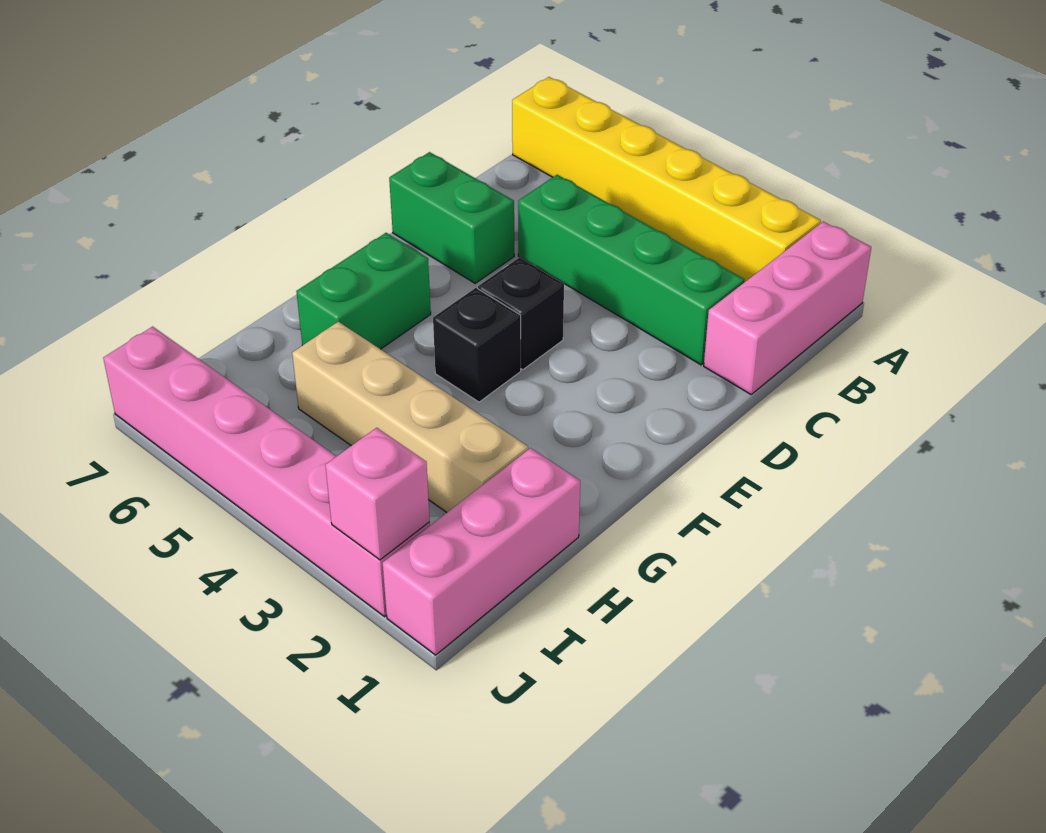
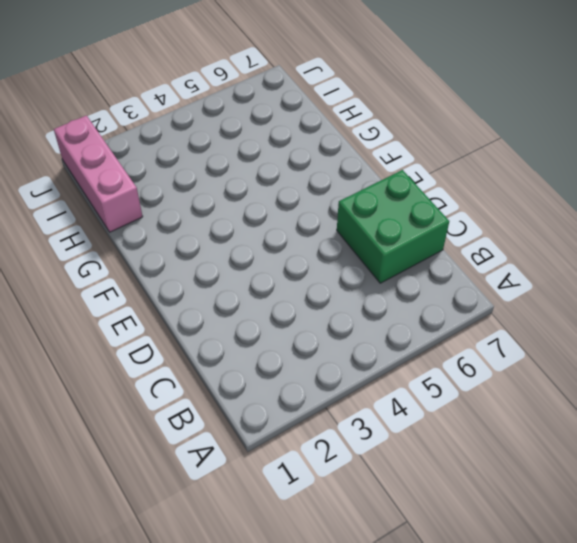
green brick C6:D7 level 1 -> green brick D6:D7 level 1
none -> pink brick A1:C1 level 1
none -> yellow brick A2:A7 level 1

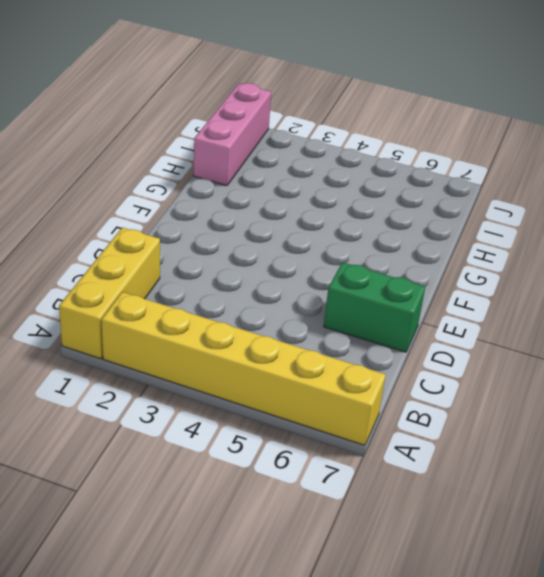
yellow brick A1:C1 level 1 -> pink brick A1:C1 level 1
none -> green brick C2:C5 level 1
none -> black brick E4 level 1

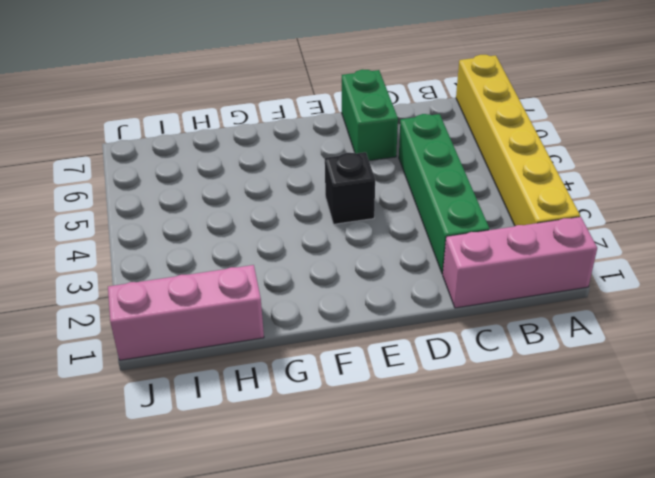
none -> black brick F4 level 1
none -> green brick F6:G6 level 1

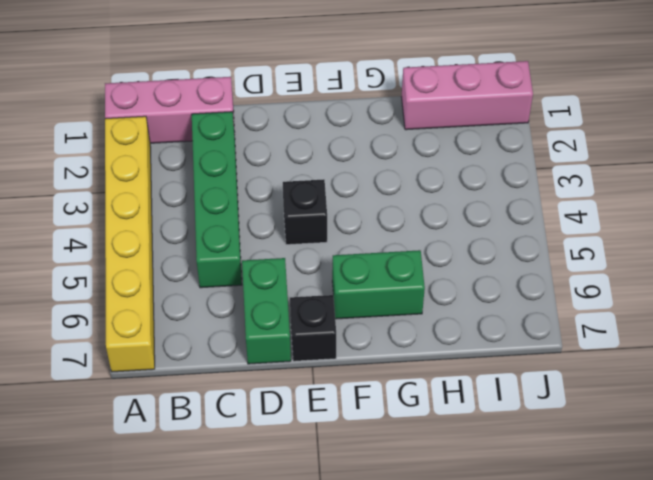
black brick E7 level 1 -> black brick F4 level 1
none -> tan brick H2:H5 level 1
none -> pink brick J2:J7 level 1

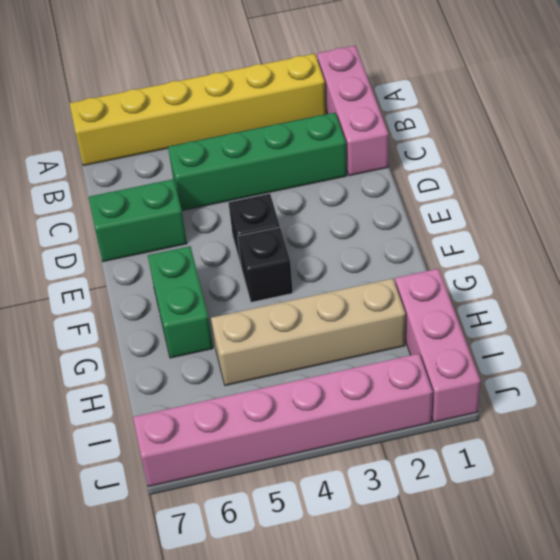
none -> pink brick J2 level 2

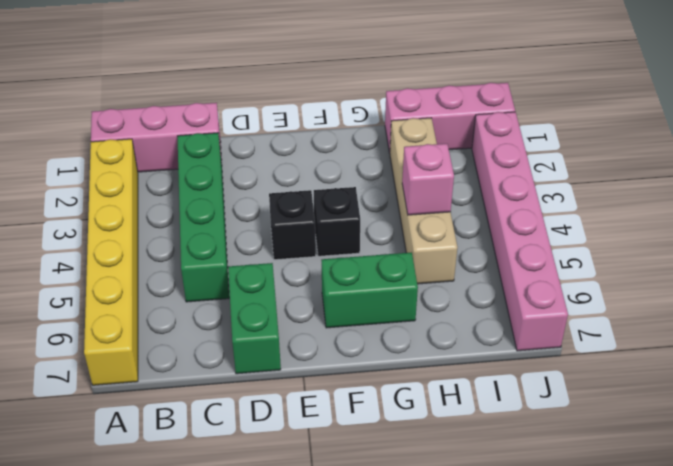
pink brick H4 level 2 -> pink brick J2 level 2

